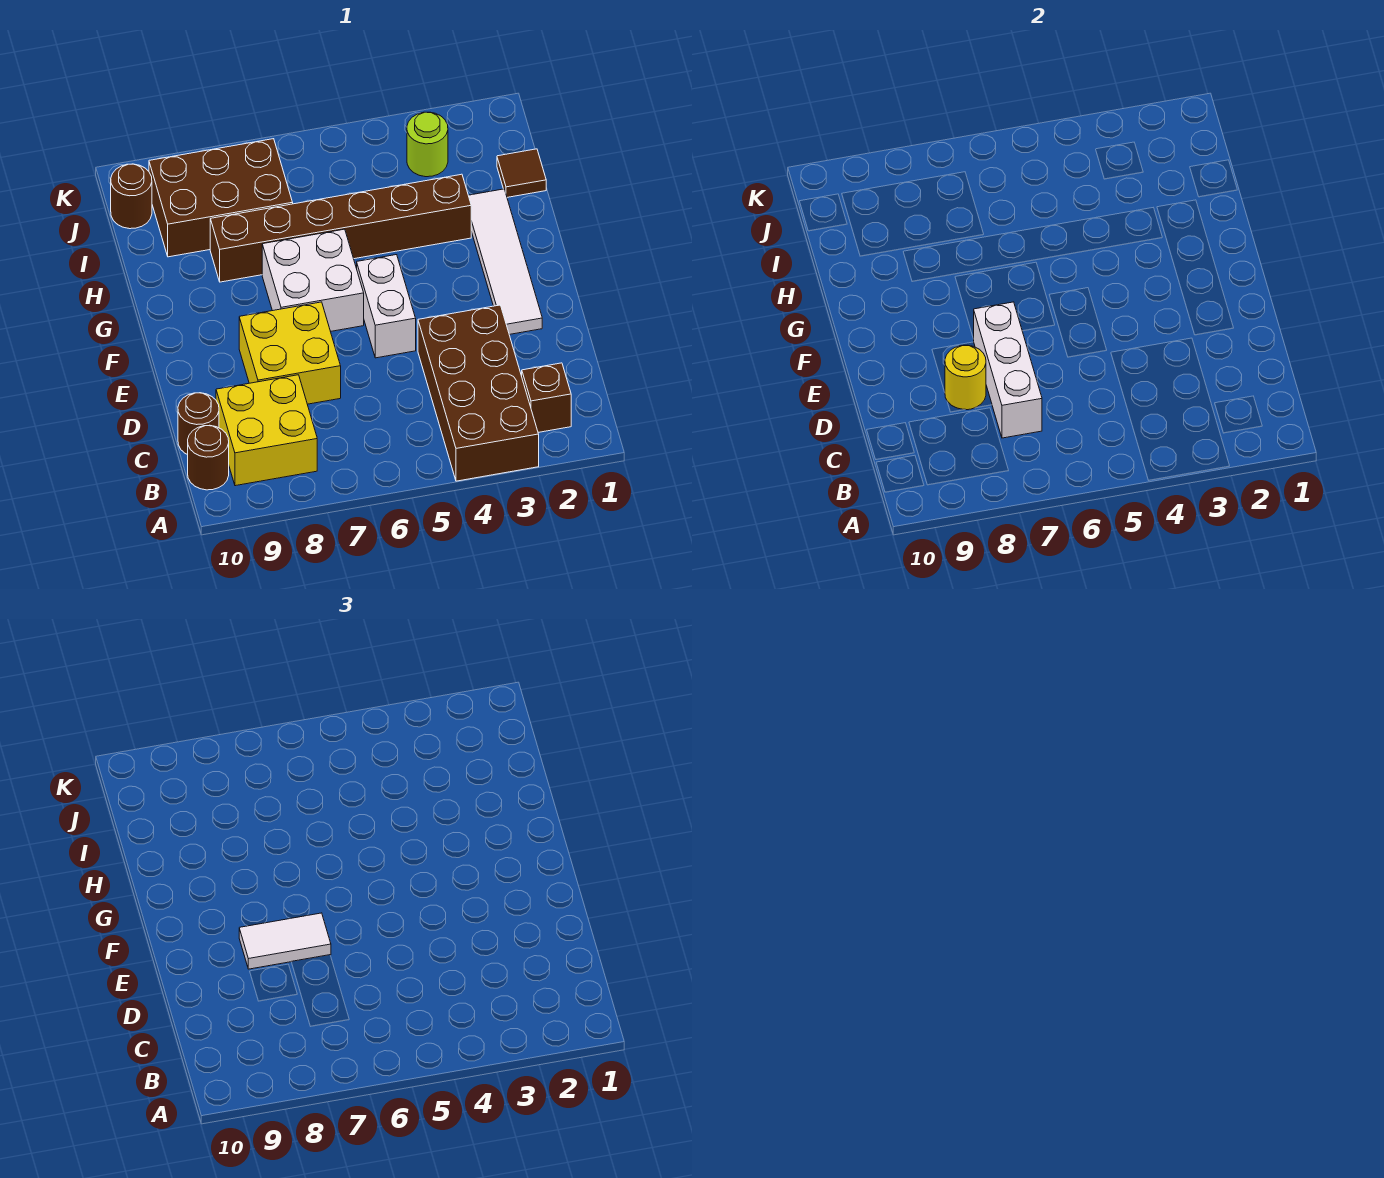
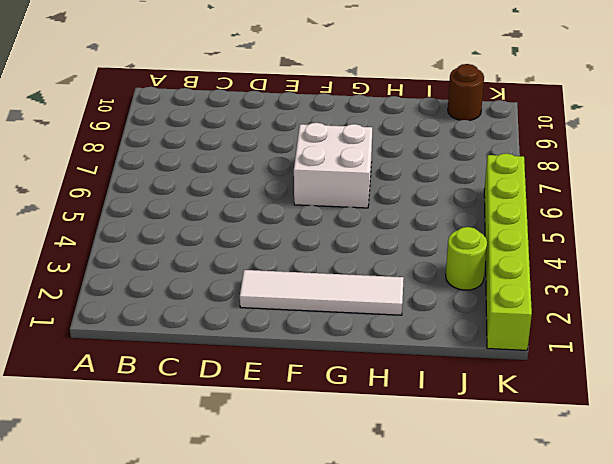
lime brick K1:K6 level 1 -> none
none -> brown brick A3:D4 level 1
none -> brown brick B2 level 1
none -> yellow brick B8:C9 level 1

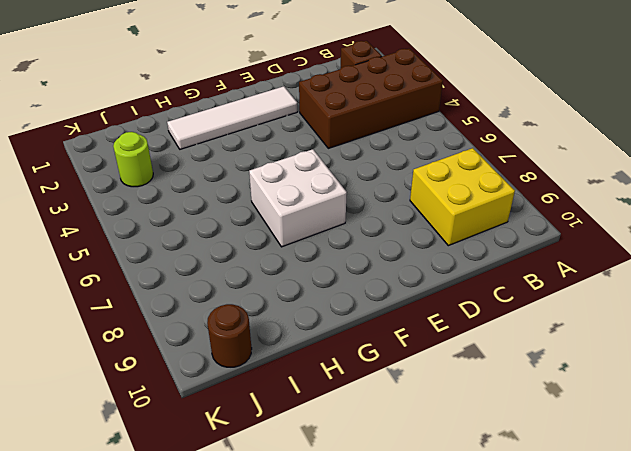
none -> brown round brick B10 level 1
none -> brown round brick C10 level 1
none -> yellow brick D7:E8 level 1

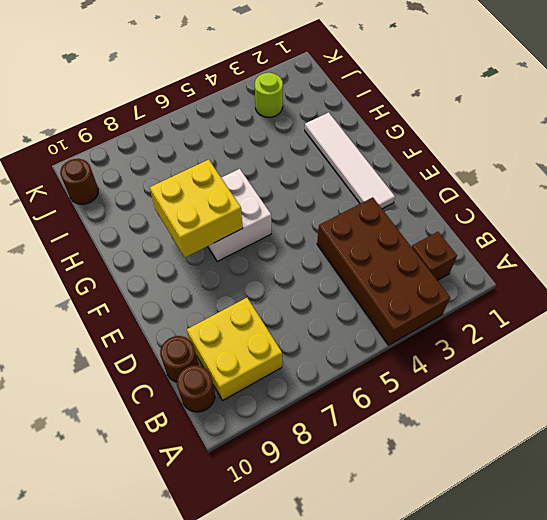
yellow brick F7:G8 level 2 -> yellow brick D7:E8 level 1
none -> white brick E5:F5 level 1
none -> brown brick H3:H8 level 1
none -> brown tile I1 level 1

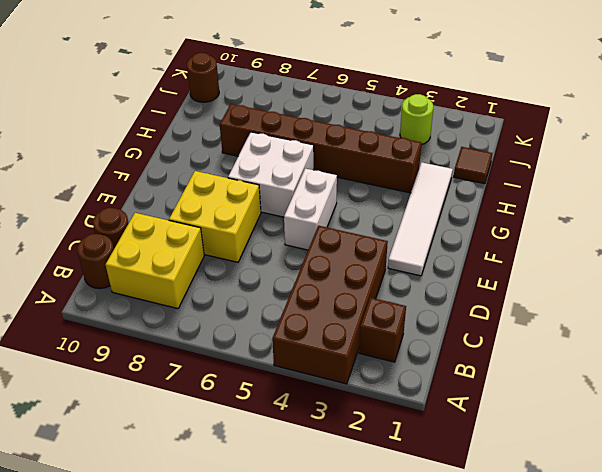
none -> brown brick I7:J9 level 1
none -> white brick C7:E7 level 2
none -> yellow round brick D8 level 2

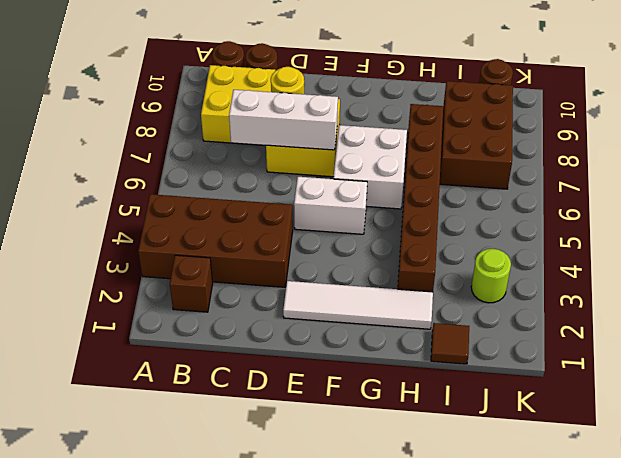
none -> white tile E7:E8 level 3

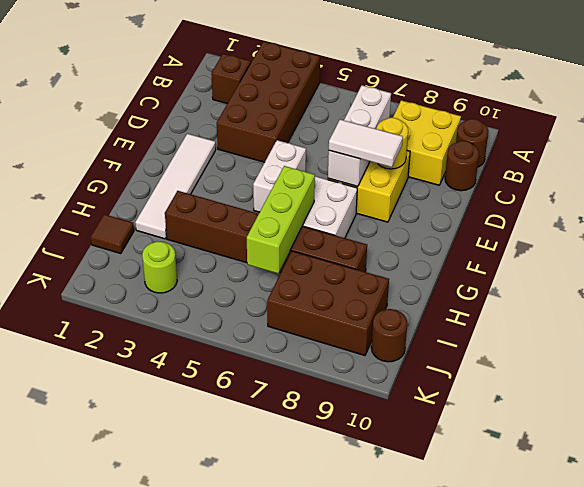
lime brick G6:I6 level 2 -> none

